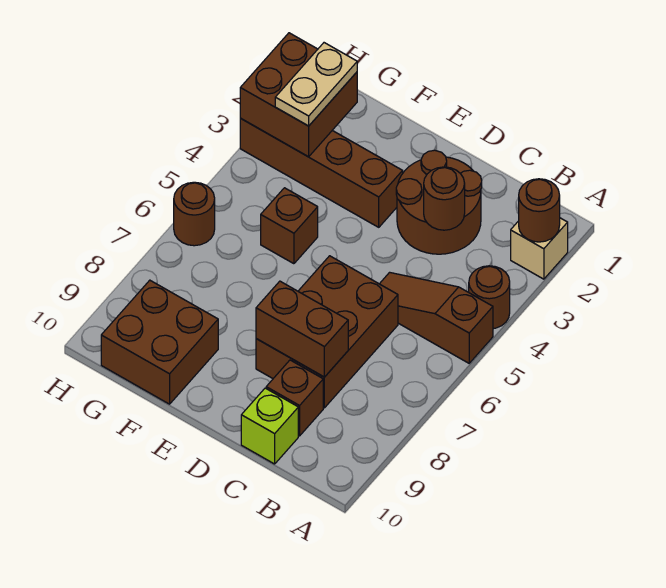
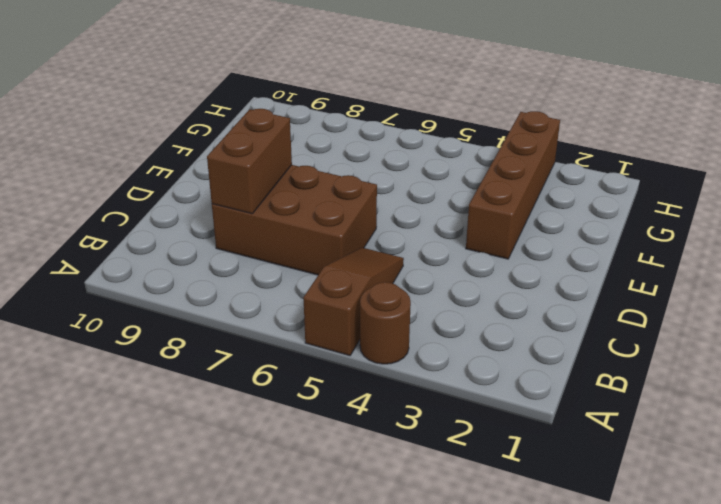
none -> tan brick A2 level 1
none -> brown round brick C2:D3 level 1
none -> brown brick C9 level 1

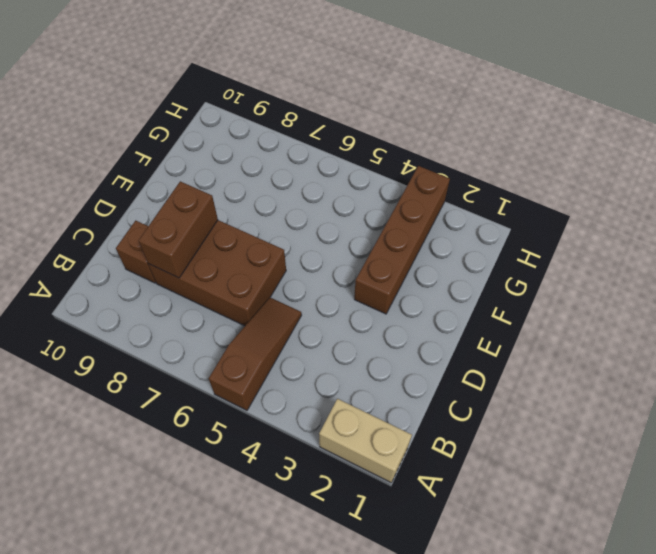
tan brick A1:A2 level 1 -> tan brick A2 level 1
none -> brown round brick A4 level 1
none -> brown round brick C2:D3 level 1
none -> lime brick C10 level 1

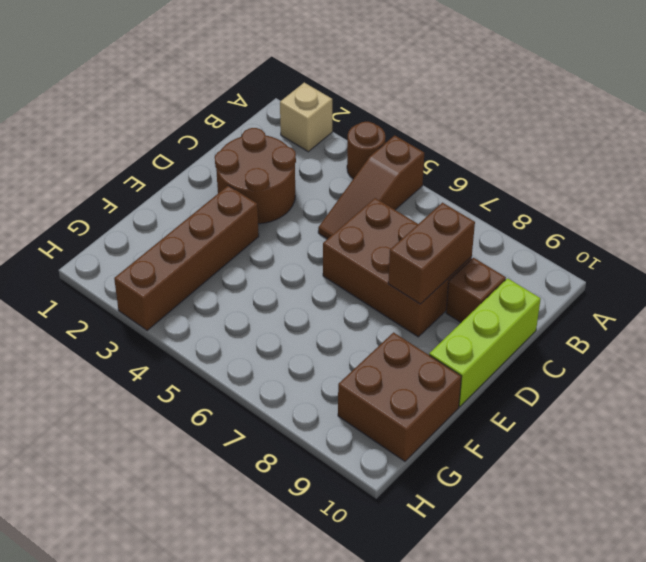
lime brick C10:E10 level 1 -> lime brick C10 level 1
none -> brown brick F5 level 1
none -> brown round brick H6 level 1
none -> brown round brick A2 level 2

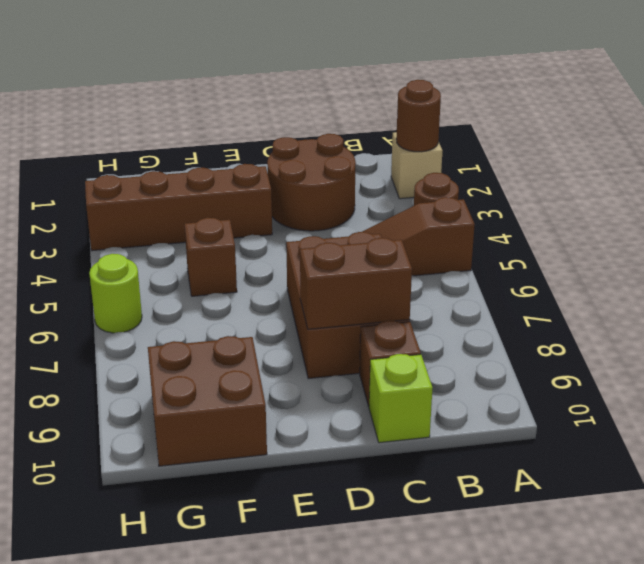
lime round brick H6 level 1 -> brown round brick H6 level 1
none -> brown round brick C3 level 2
none -> brown brick G2:H3 level 2
none -> tan plate G2:G3 level 3

